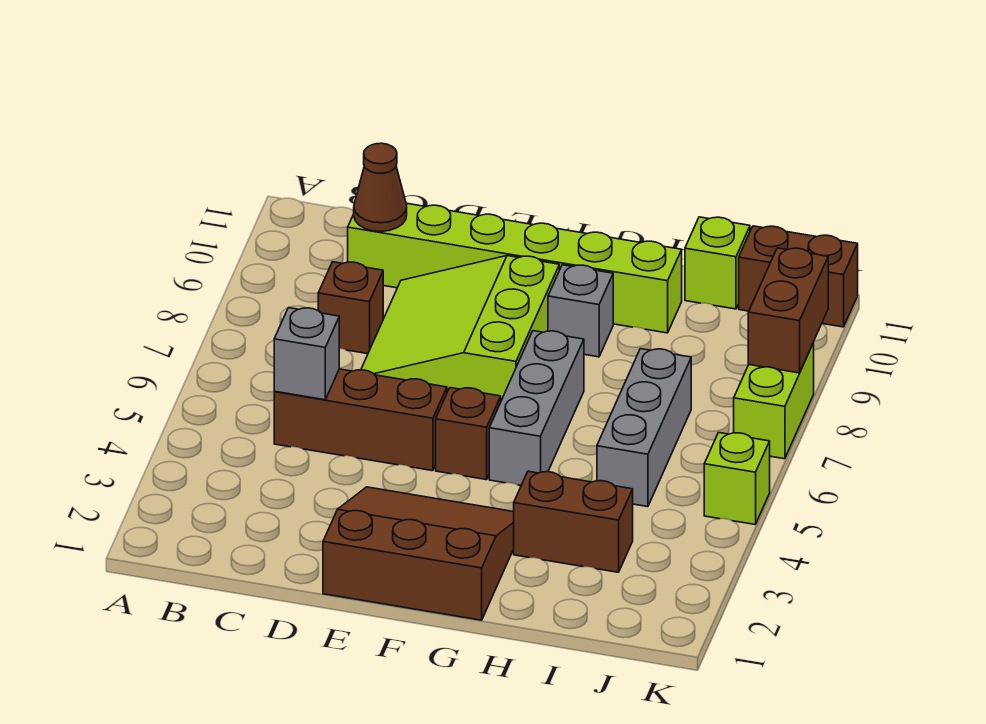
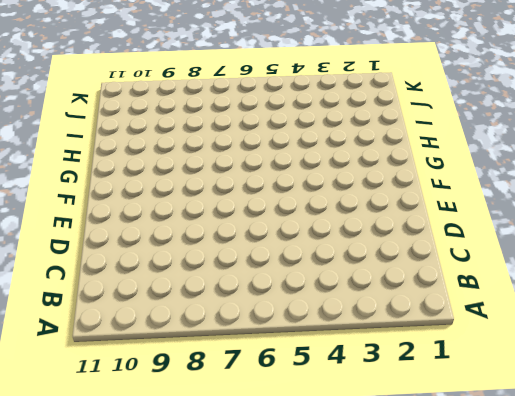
none -> brown brick C5:E5 level 1
none -> brown brick C8 level 1
none -> lime brick C10:H10 level 1

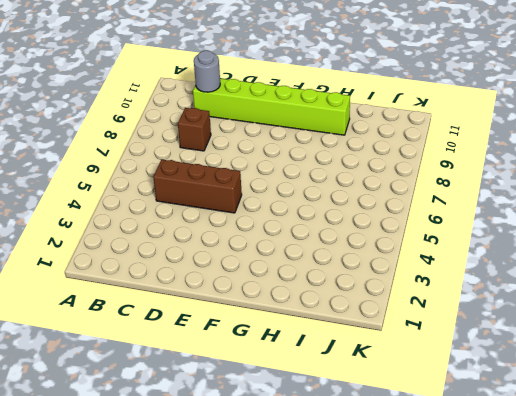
grey round brick C10 level 2 -> brown cone C10 level 2
none -> lime slope D7:F9 level 1 top F
none -> brown slope E1:G3 level 1 top 1
none -> brown brick F5 level 1

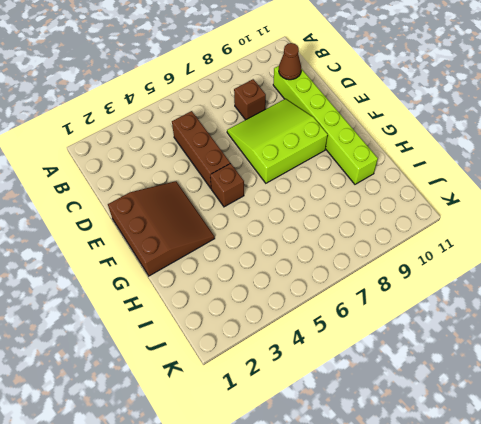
none -> grey brick G5:G7 level 1
none -> grey brick G9 level 1
none -> brown brick H3:I3 level 1

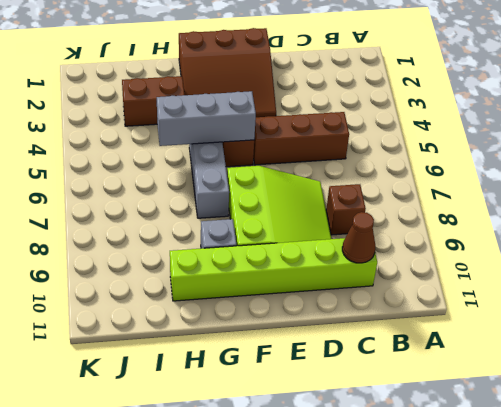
grey brick F5:H5 level 2 -> grey brick I5:I7 level 1
none -> lime brick I11 level 1
none -> brown brick J11:K11 level 1
none -> lime brick K5 level 1

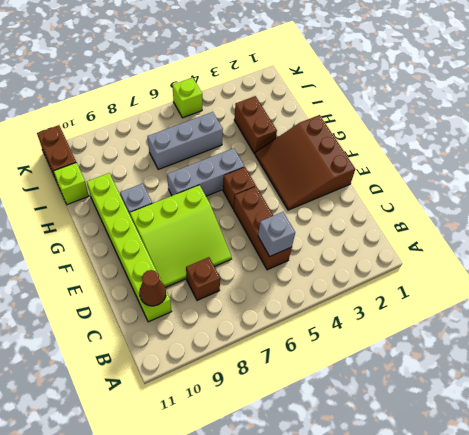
none -> lime brick K7:K8 level 1
none -> brown brick K8:K9 level 2

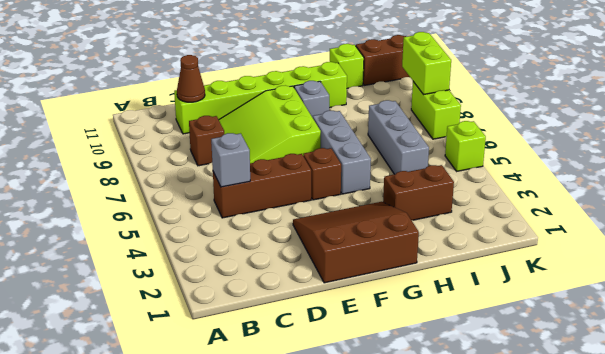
lime brick K8:K9 level 2 -> brown brick K8:K9 level 2

